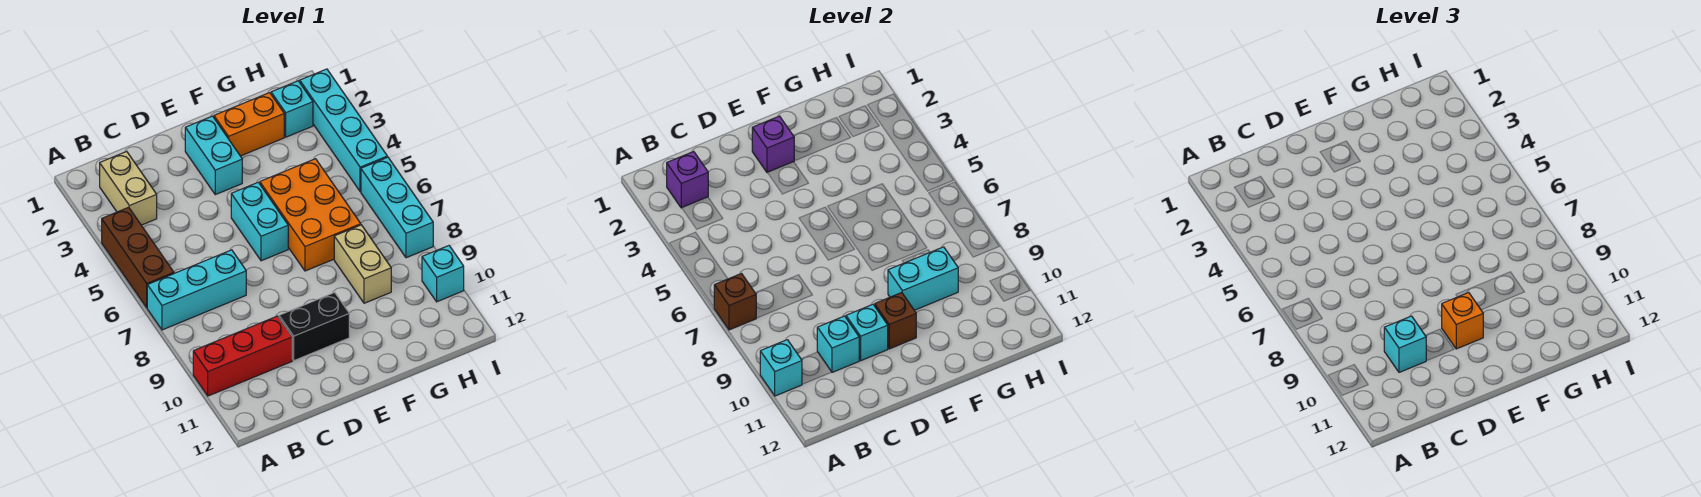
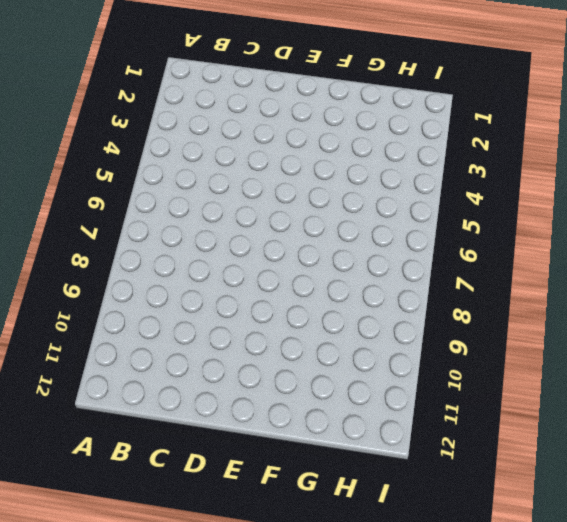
none -> brown brick A4:A6 level 1
none -> cyan brick A7:C7 level 1
none -> red brick A10:C10 level 1

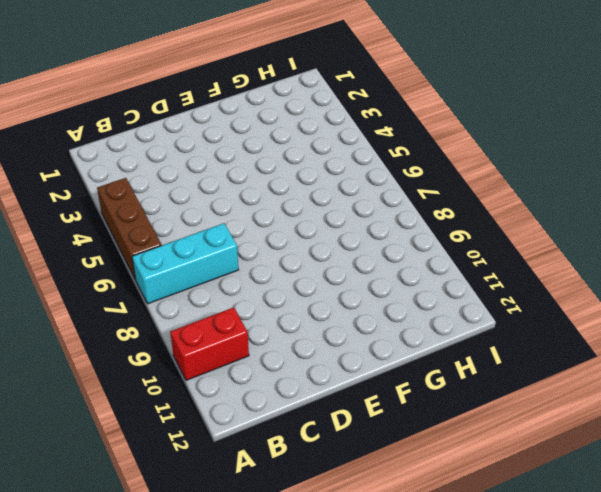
red brick A10:B10 level 1 -> red brick A10:C10 level 1
none -> tan brick B2:B3 level 1
none -> black brick D10:E10 level 1
none -> cyan brick E2:E3 level 1

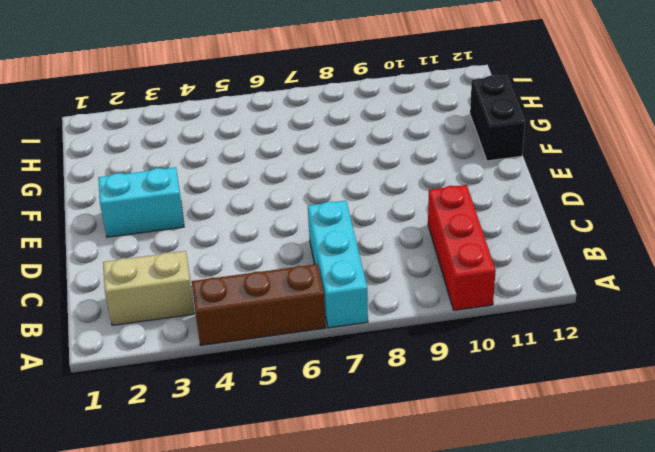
black brick F12:G12 level 1 -> black brick D10:E10 level 1
none -> cyan brick E5:E6 level 1
none -> orange brick F2:G2 level 1
none -> orange brick F5:G7 level 1

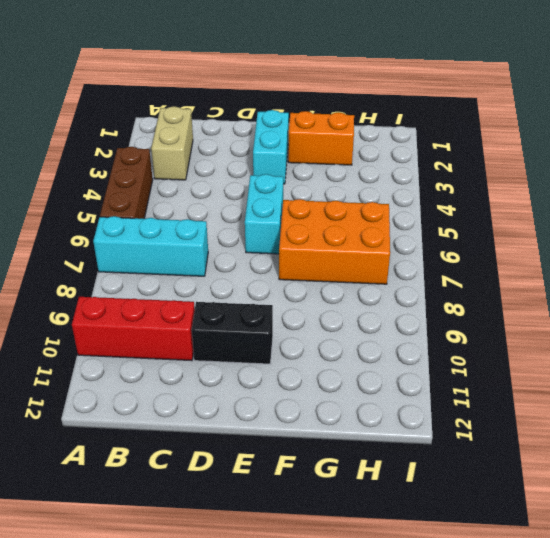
orange brick F6:H7 level 1 -> orange brick F5:G7 level 1
none -> tan brick G8:G9 level 1
none -> cyan brick H2 level 1
none -> cyan brick I2:I5 level 1

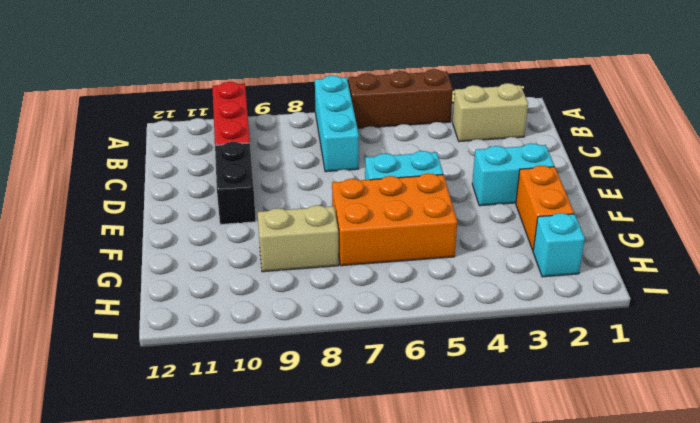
none -> cyan brick I2:I5 level 1
none -> cyan brick I6:I8 level 1
none -> cyan brick I10 level 1

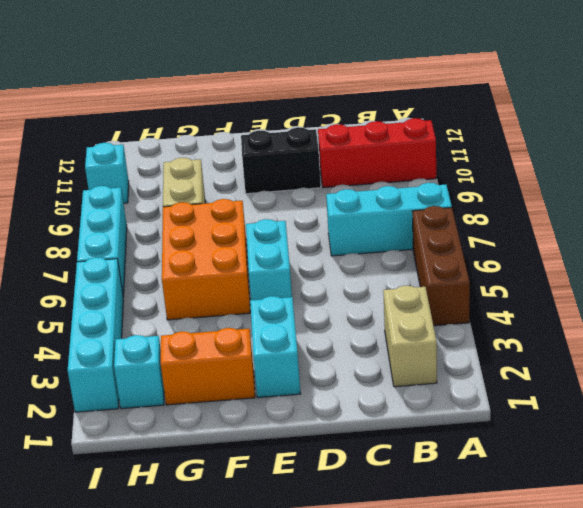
none -> brown brick A7 level 2
none -> cyan brick A10 level 2
none -> purple brick B2 level 2

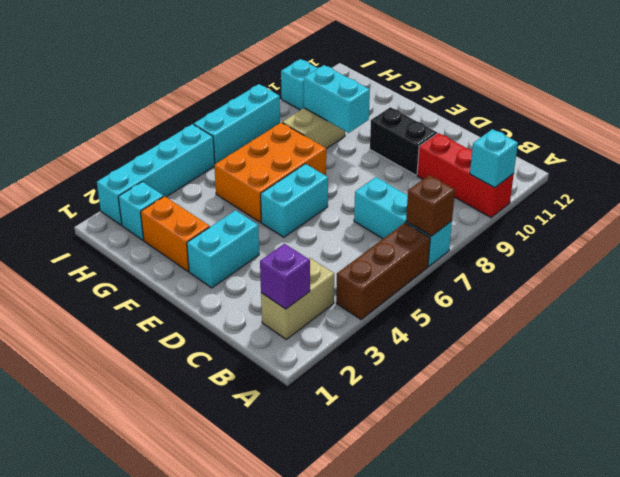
none -> cyan brick C10 level 2
none -> cyan brick D10 level 2
none -> purple brick E2 level 2

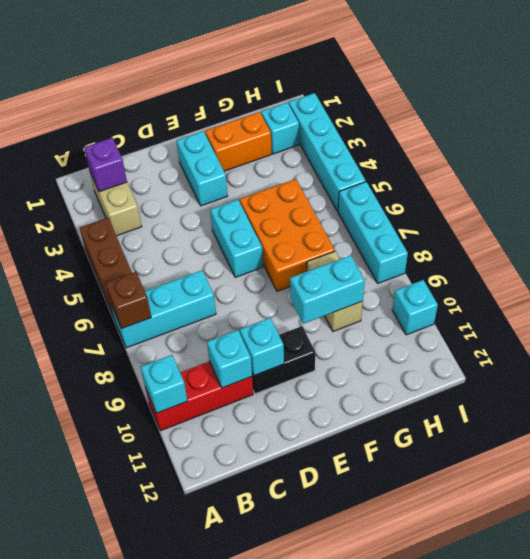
none -> purple brick E2 level 2
none -> brown brick E10 level 2
none -> cyan brick C10 level 3

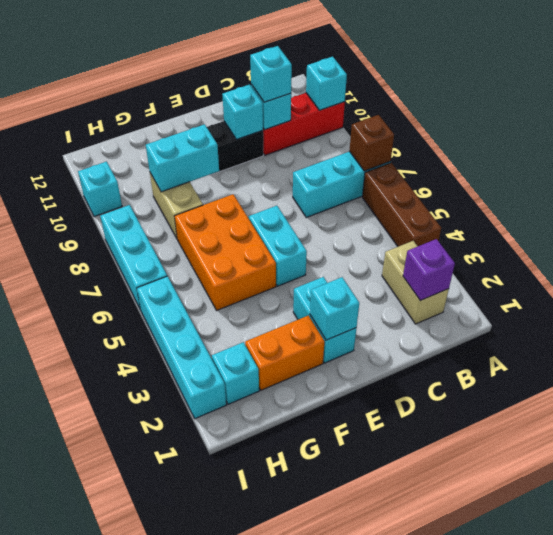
cyan brick E2 level 2 -> purple brick E2 level 2
none -> brown brick E10 level 2
none -> orange brick E10 level 3

